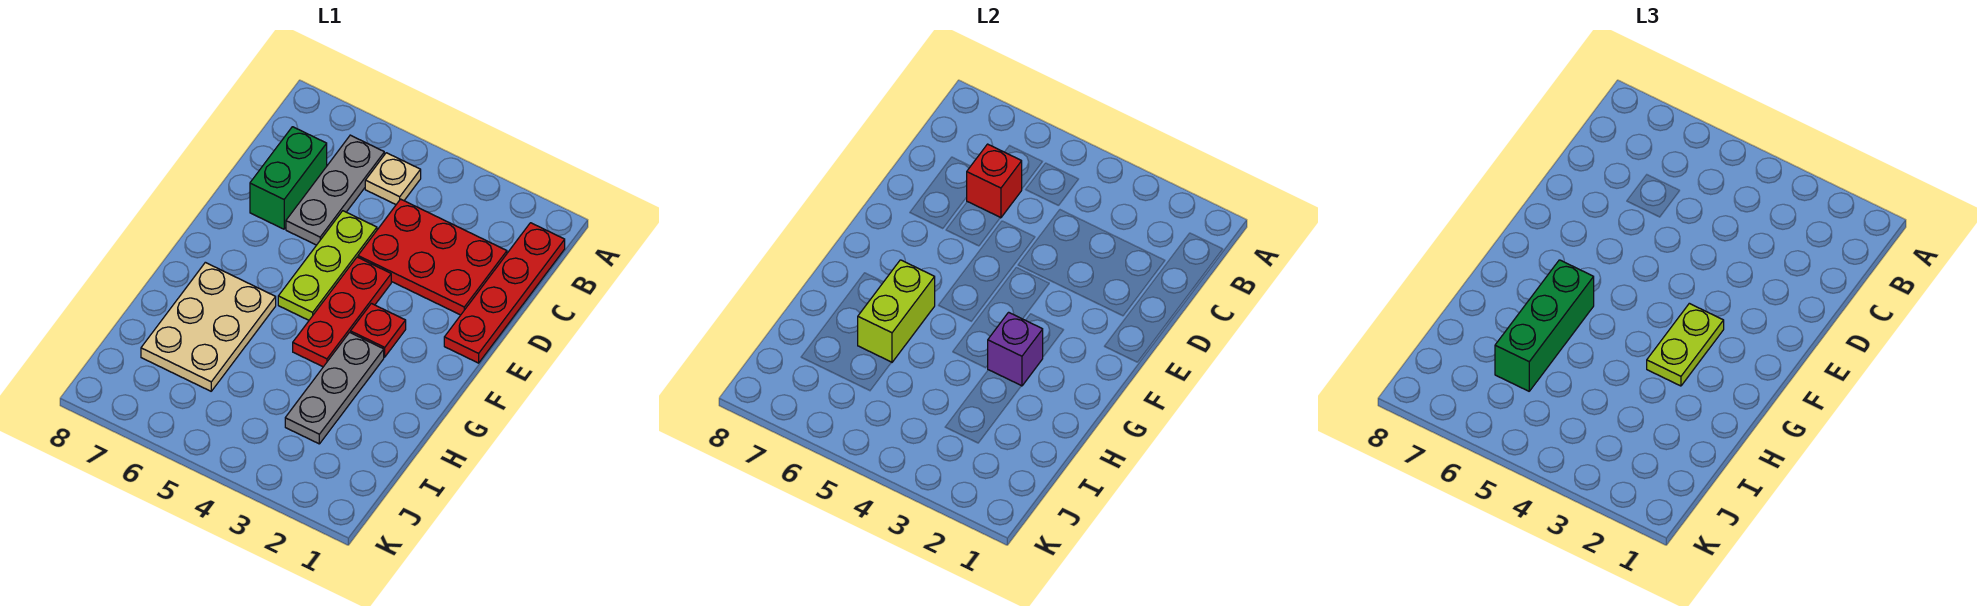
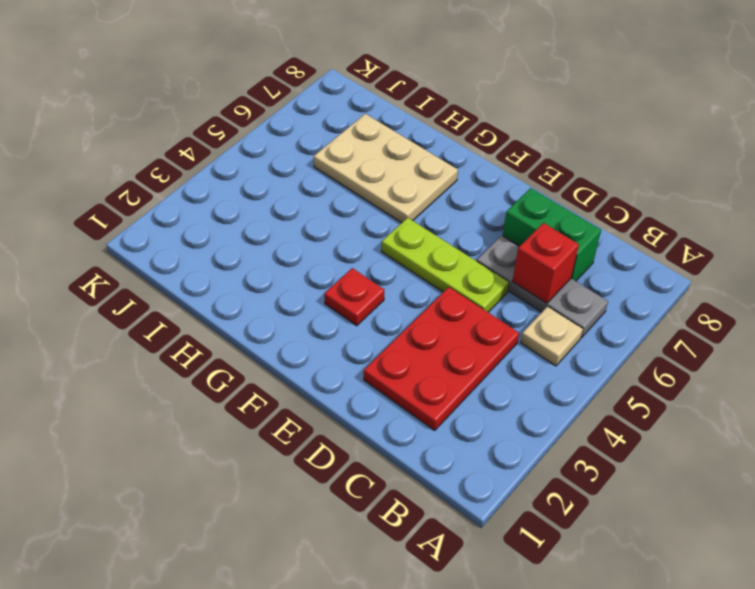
none -> red plate B1:E1 level 1
none -> red plate E4:G4 level 1
none -> grey plate G3:I3 level 1

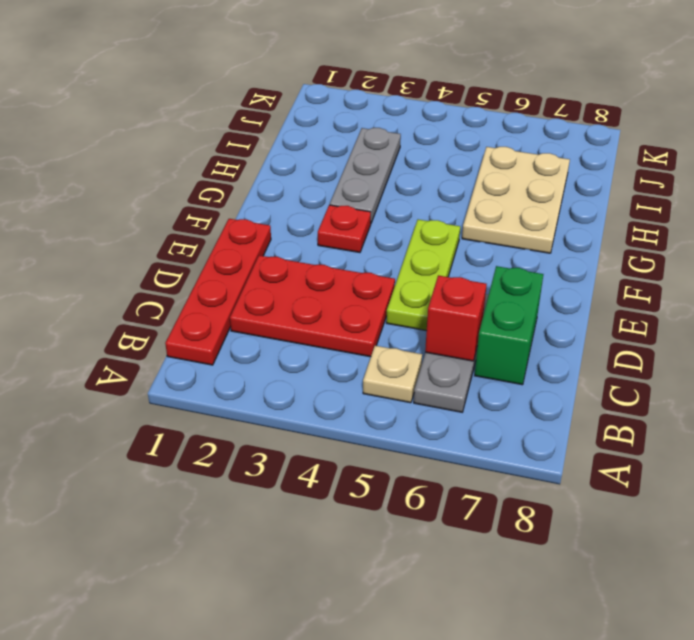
none -> red plate E4:G4 level 1
none -> purple brick G3 level 2
none -> lime brick G6:H6 level 2

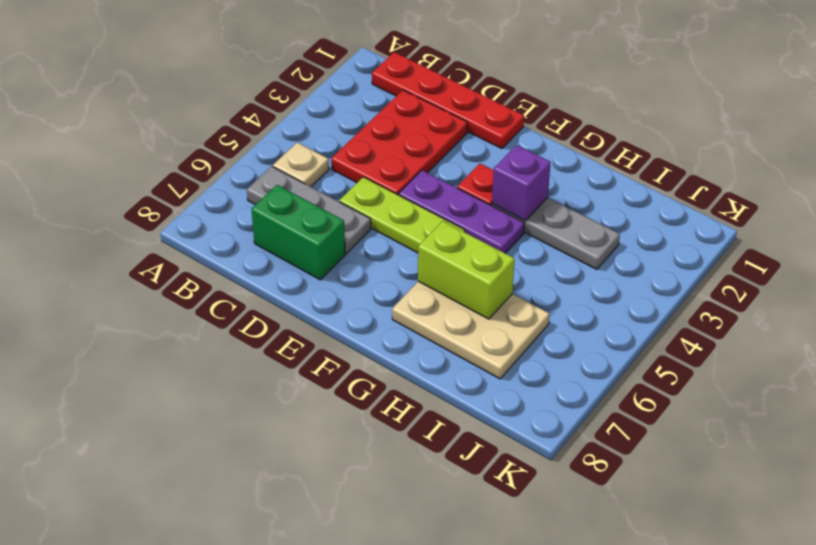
purple plate E4:G4 level 1 -> red plate E4:G4 level 1
none -> red brick C6 level 2
none -> lime plate F3:G3 level 3
none -> green brick G6:I6 level 3

